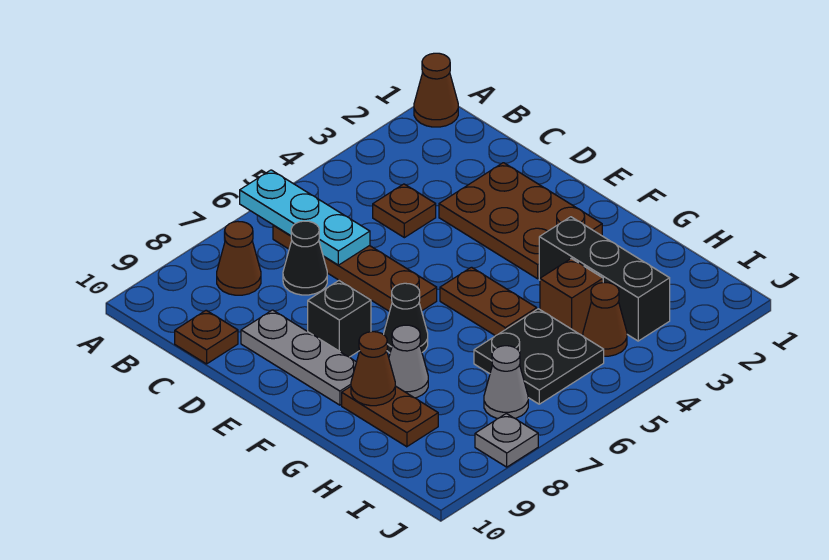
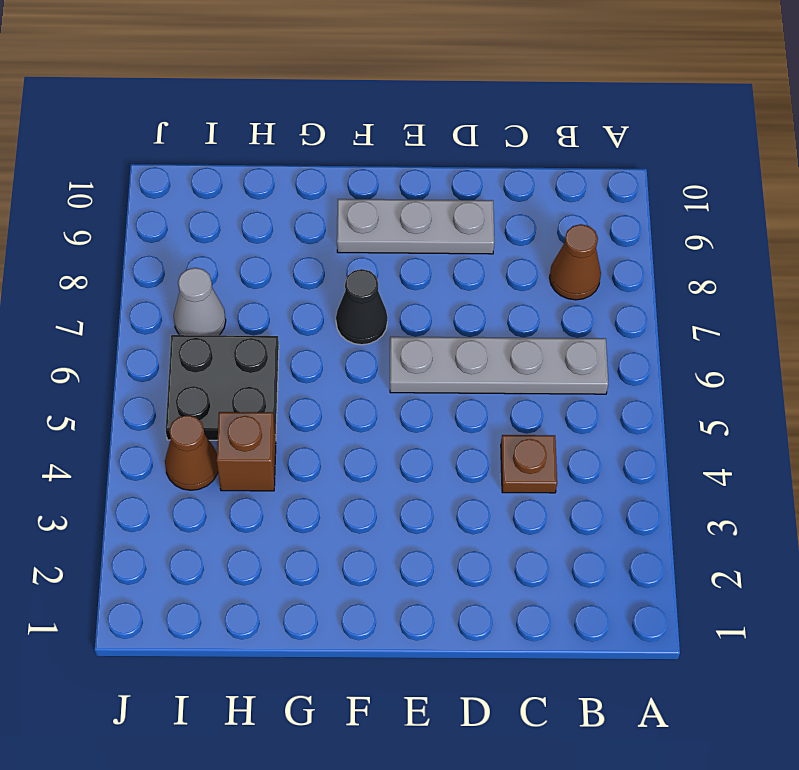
grey plate B6:E6 level 1 -> brown plate B6:E6 level 1
none -> brown cone A1 level 1
none -> black cone C7 level 1
none -> brown plate C10 level 1

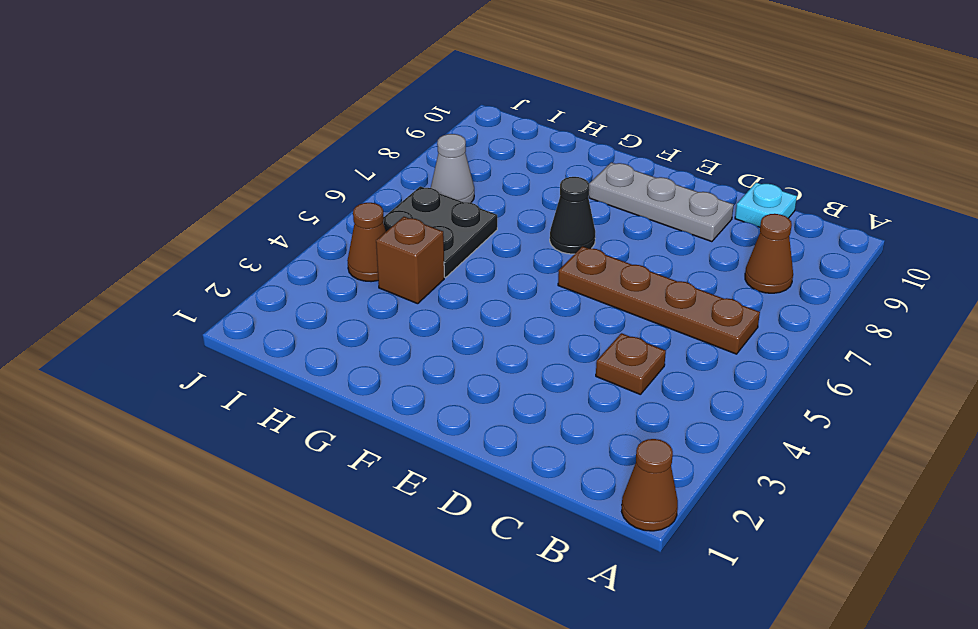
cyan plate C10 level 1 -> brown plate C10 level 1
none -> black cone C7 level 1
none -> brown plate D2:F3 level 1
none -> black brick E8 level 1

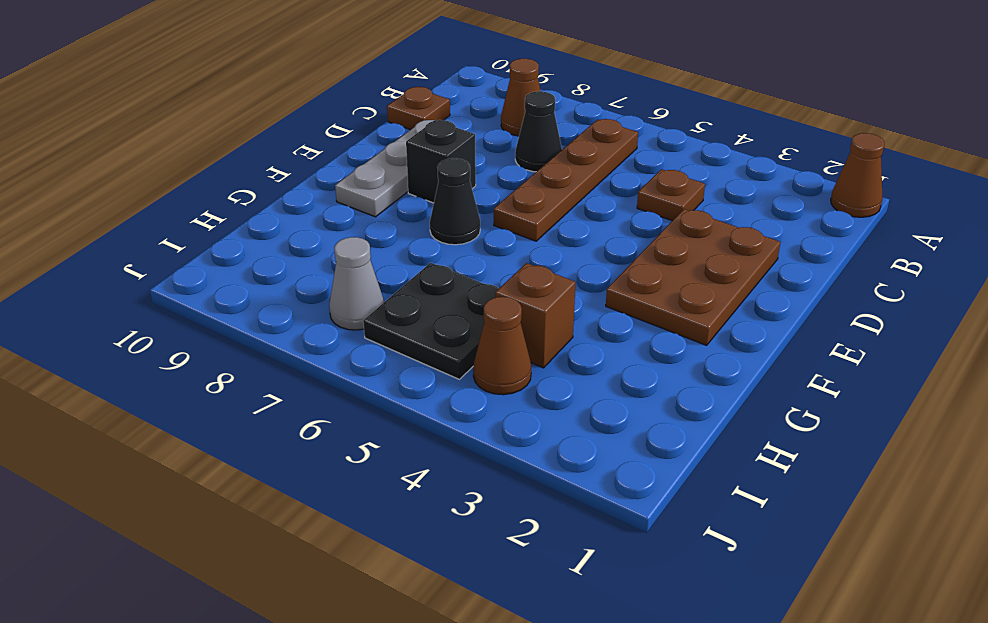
none -> brown plate F5:G5 level 1
none -> black brick G3:I3 level 1
none -> grey cone G8 level 1

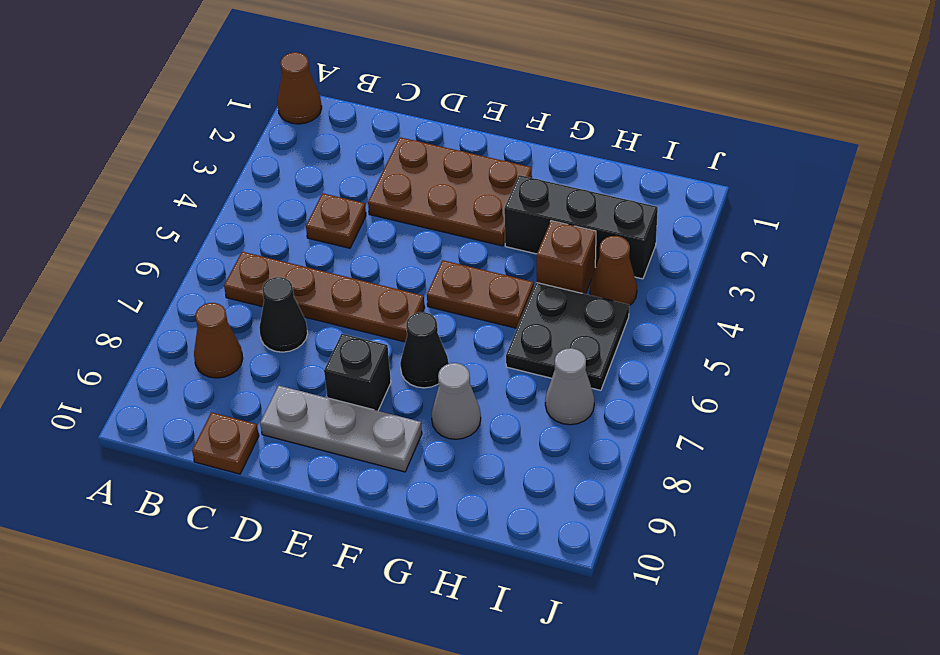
none -> brown plate G9:H9 level 1
none -> grey plate J8 level 1
none -> cyan plate A6:C6 level 2

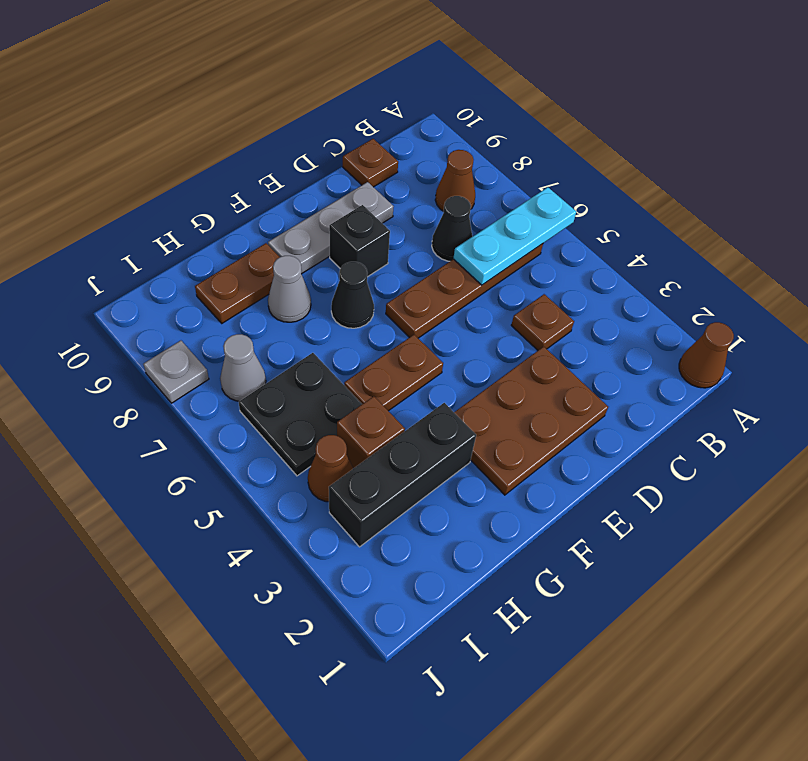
none -> brown cone G9 level 2

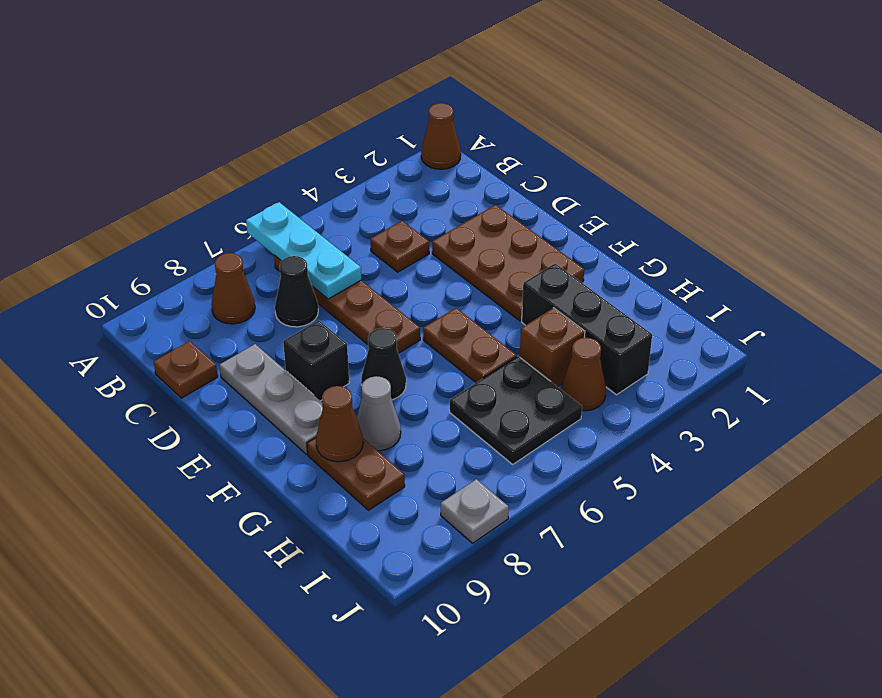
none -> grey cone I7 level 1

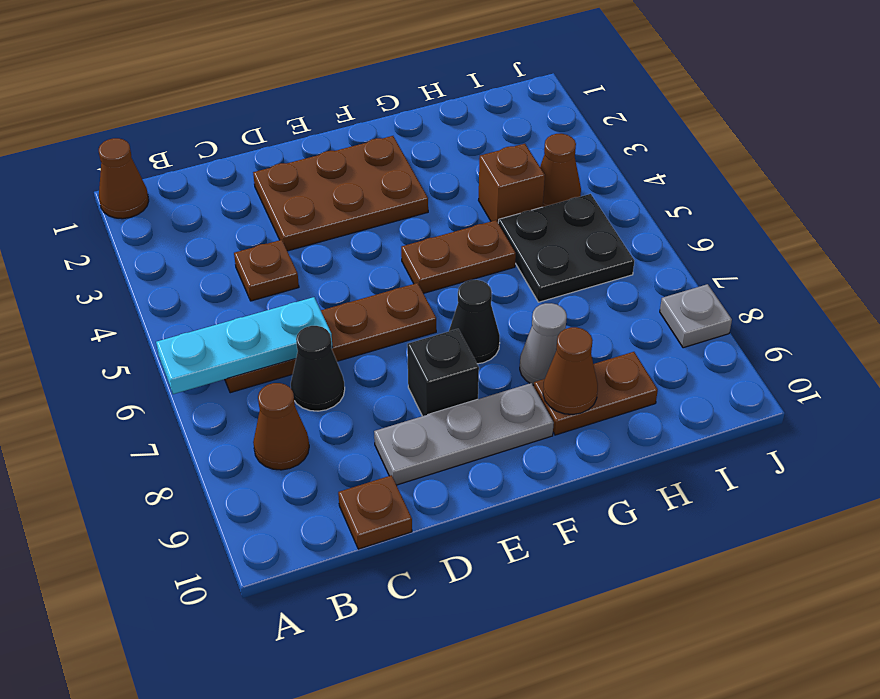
none -> black brick G3:I3 level 1
none -> grey cone I7 level 1

